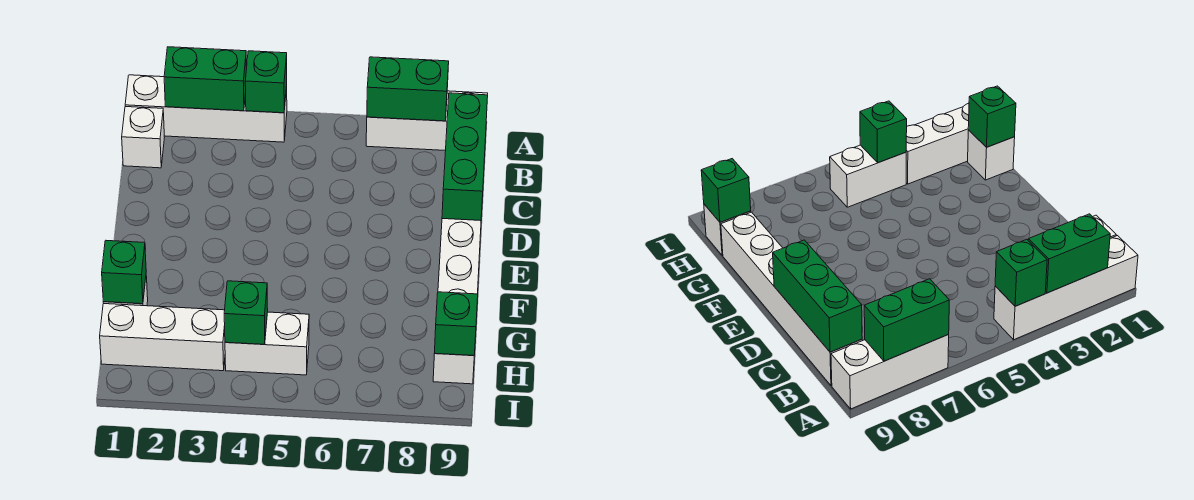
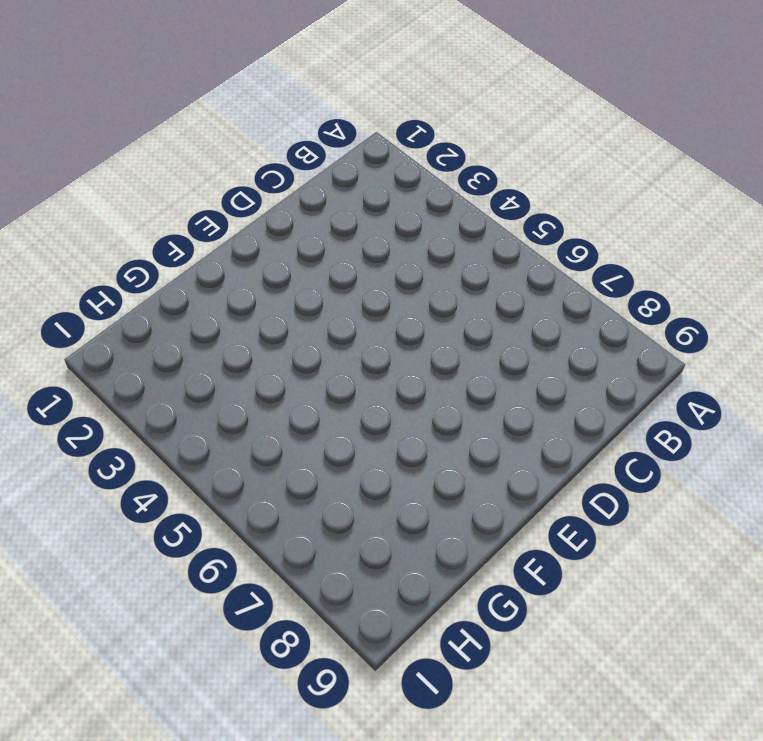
none -> white brick A1:A4 level 1
none -> white brick A7:A9 level 1
none -> white brick B1 level 1

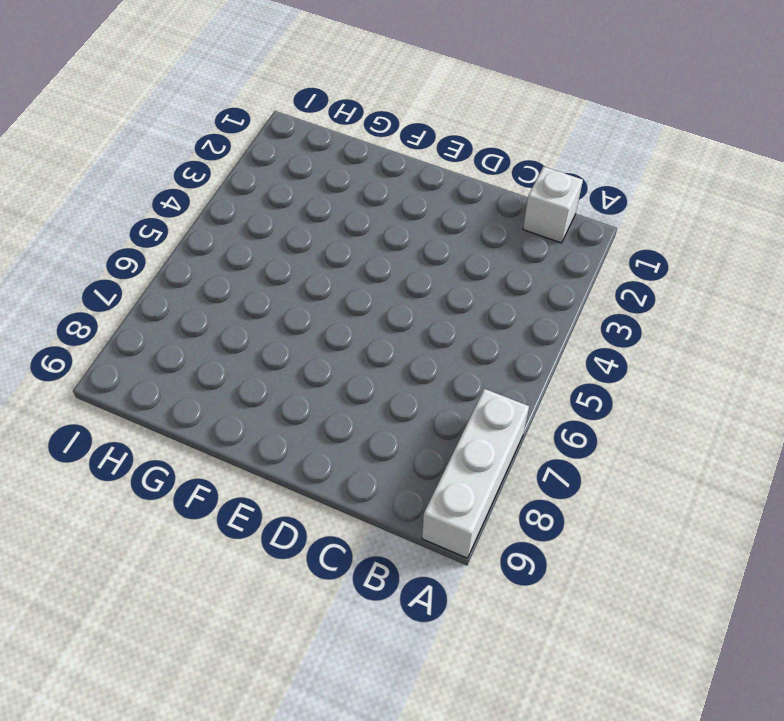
none -> white brick A1:A4 level 1
none -> white brick B9:G9 level 1
none -> white brick G1 level 1

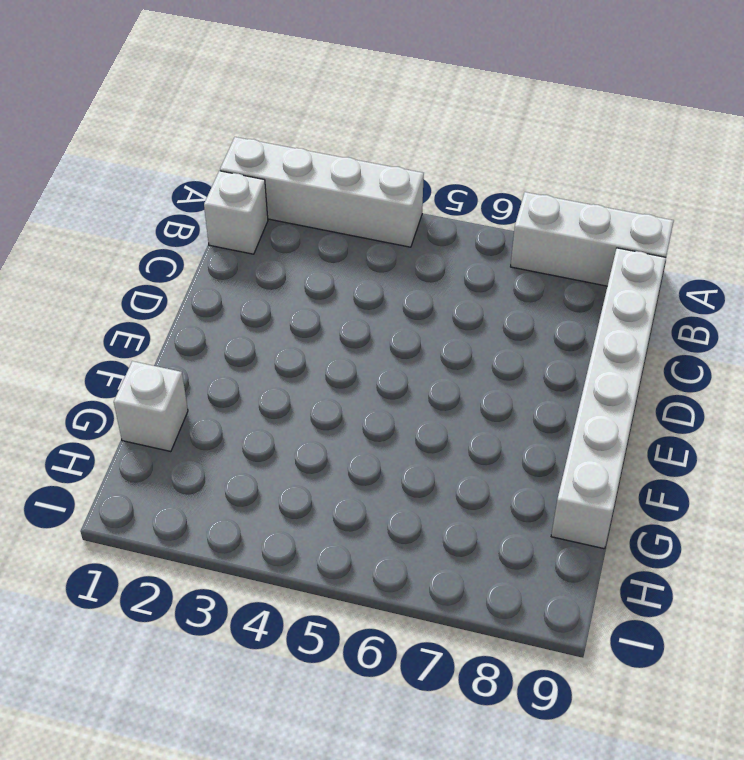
none -> white brick H1:H3 level 1
none -> white brick H4:H5 level 1
none -> white brick H9 level 1

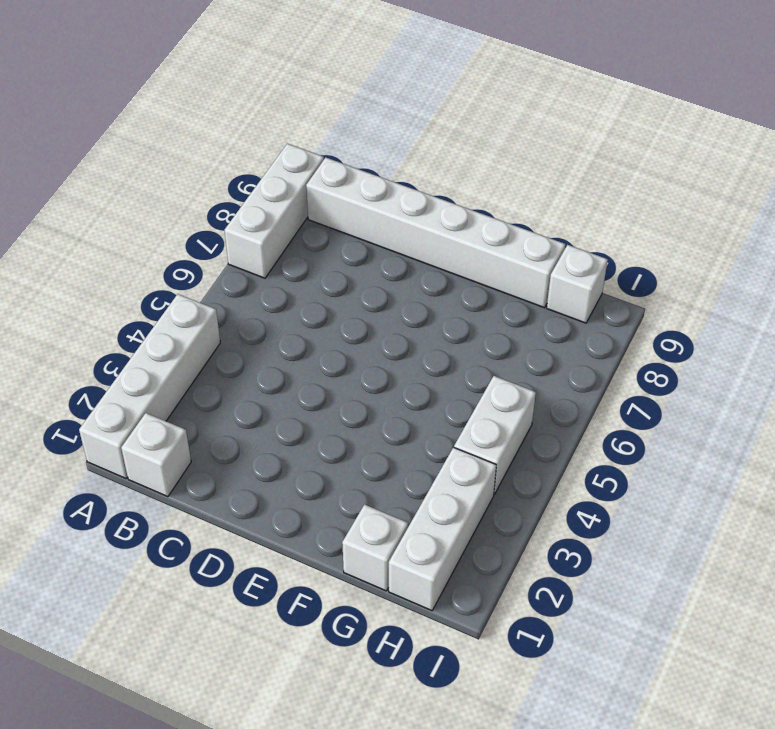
none -> green brick A2:A3 level 2
none -> green brick A4 level 2
none -> green brick A7:A8 level 2

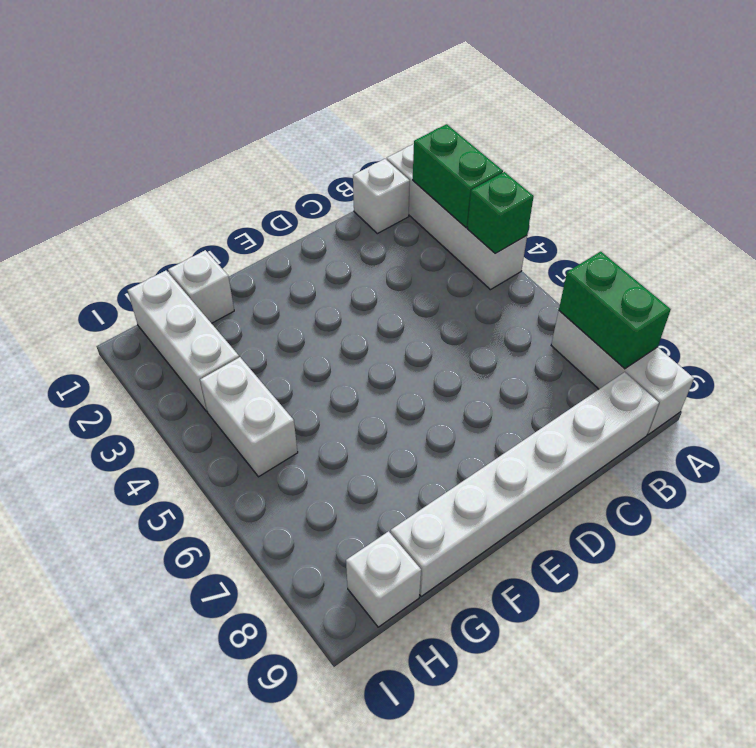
none -> green brick B9:D9 level 2
none -> green brick G1 level 2
none -> green brick H4 level 2

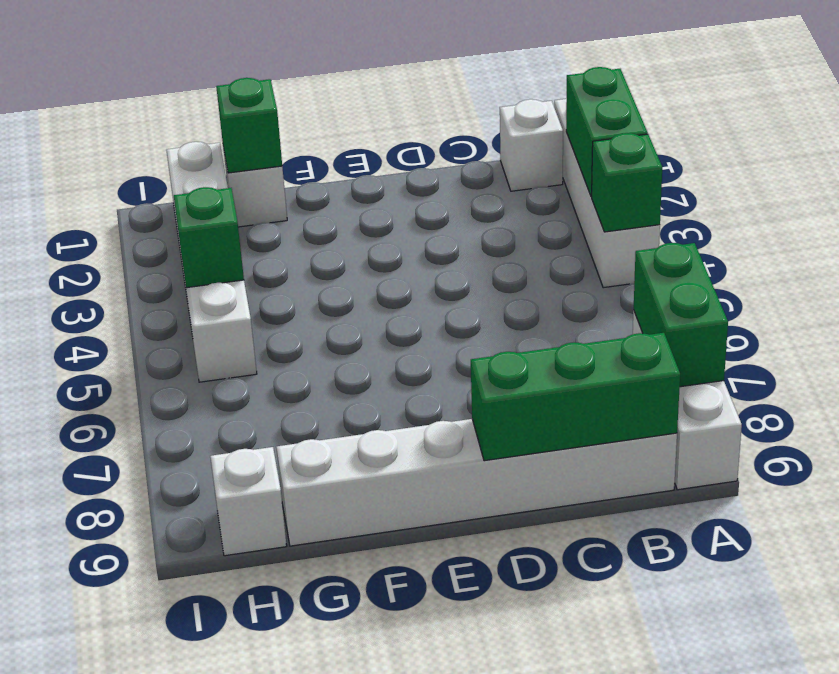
none -> green brick H9 level 2

